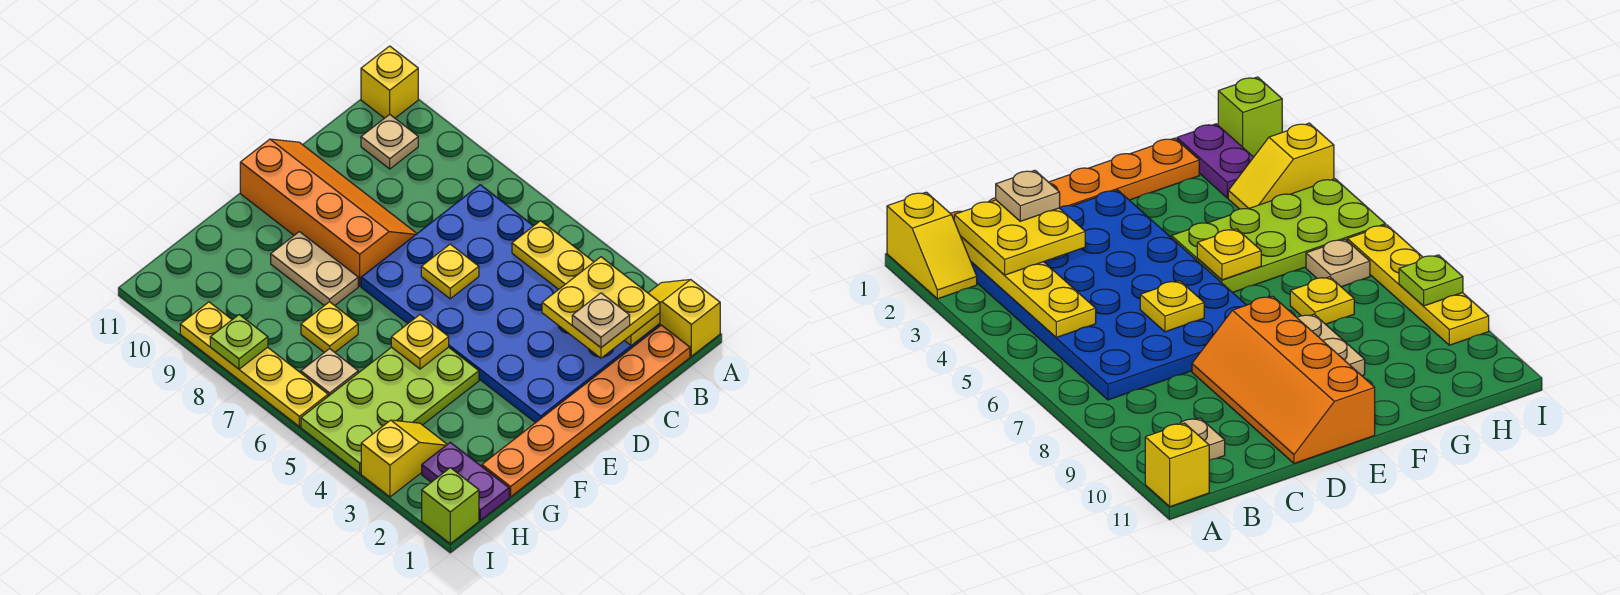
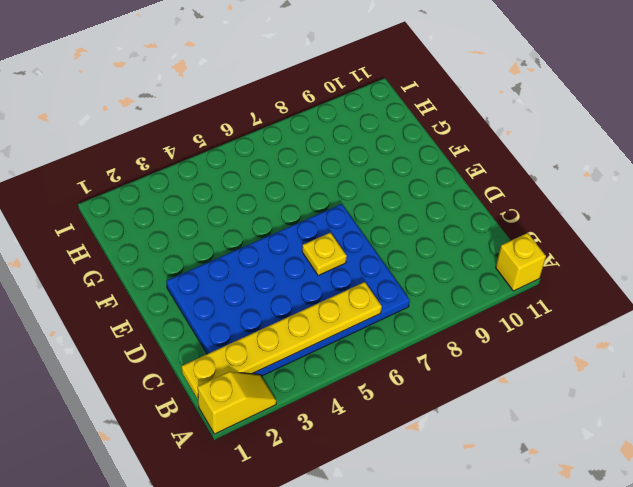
yellow plate B1:B6 level 2 -> yellow plate B2:B5 level 2
none -> orange plate B1:G1 level 1
none -> tan plate B10 level 1
none -> orange slope D8:E11 level 1 top E

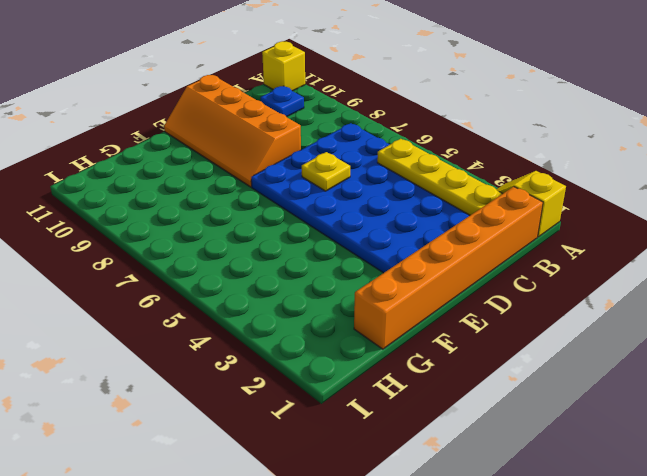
orange brick B1:G1 level 1 -> orange plate B1:G1 level 1
blue plate B10 level 1 -> tan plate B10 level 1
orange slope D8:E11 level 1 top D -> orange slope D8:E11 level 1 top E
none -> lime plate F4:I5 level 1
none -> tan plate F8:F9 level 1
none -> yellow plate G7 level 1

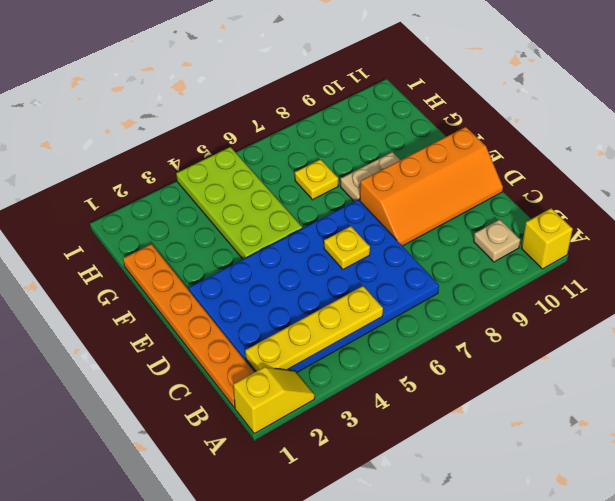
none -> purple plate H1:H2 level 1
none -> yellow slope H3:I3 level 1 top I
none -> tan plate H6 level 1

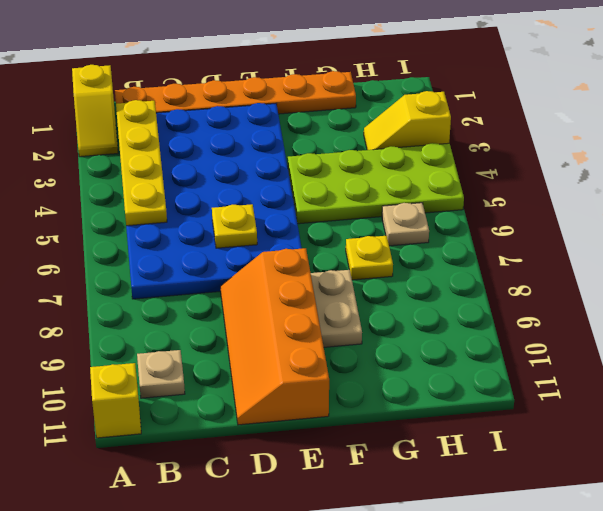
none -> purple plate H1:H2 level 1
none -> lime brick I1 level 1
none -> yellow plate I6:I9 level 1

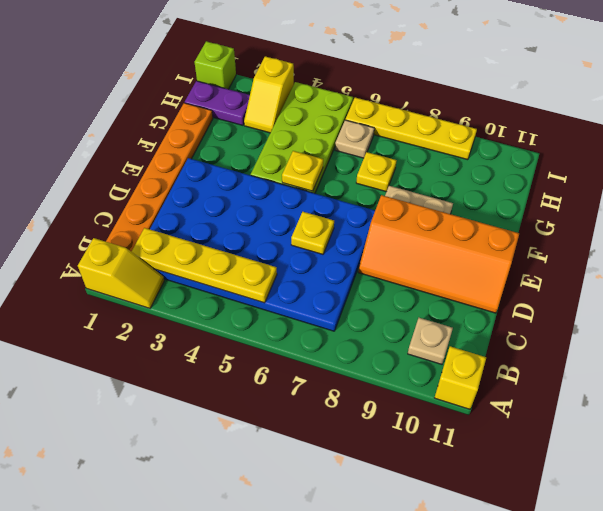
none -> lime plate I8 level 2
none -> yellow plate B2:C3 level 3
none -> tan plate C2 level 4

